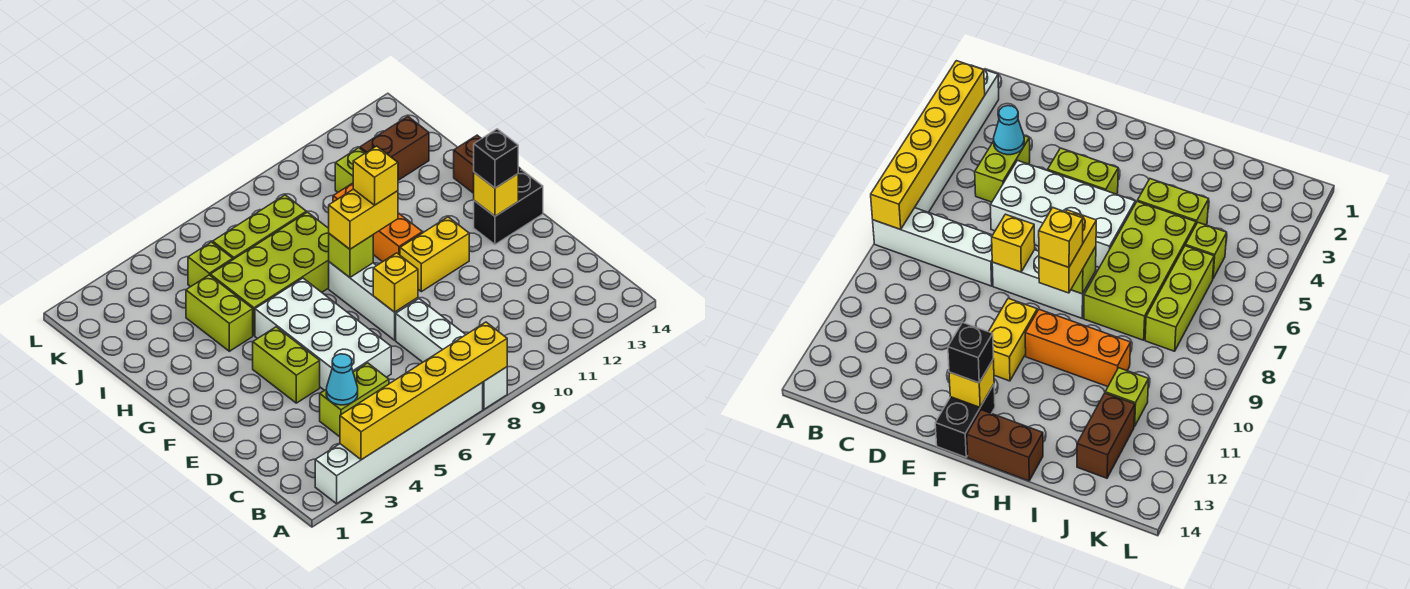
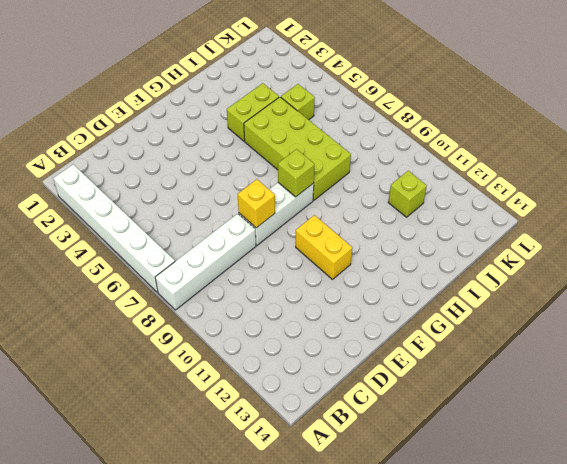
none -> lime brick C4:C5 level 1
none -> white brick D5:G6 level 1
none -> lime brick E4:F4 level 1

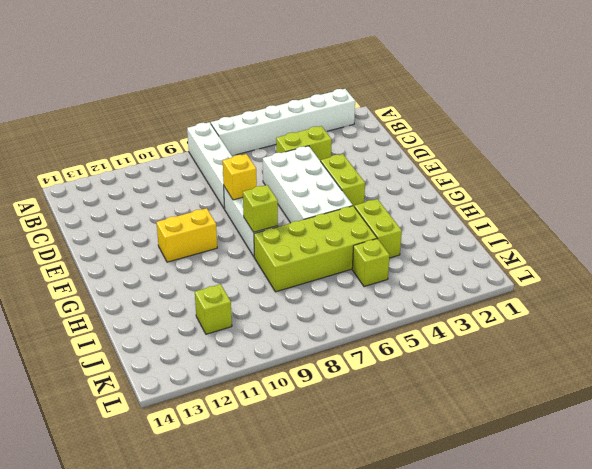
none -> black brick F13:F14 level 1
none -> orange brick G10:I10 level 1
none -> brown brick G14:H14 level 1

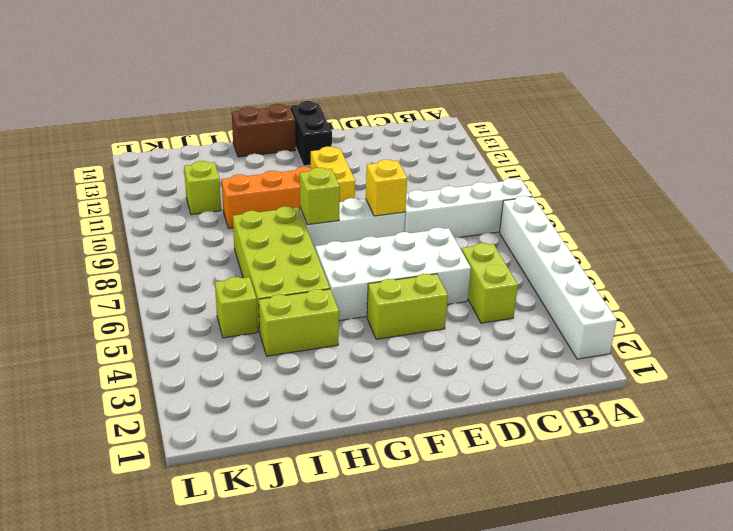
none -> lime brick J6:J8 level 1
none -> brown brick J12:J13 level 1
none -> yellow brick A3:A8 level 2

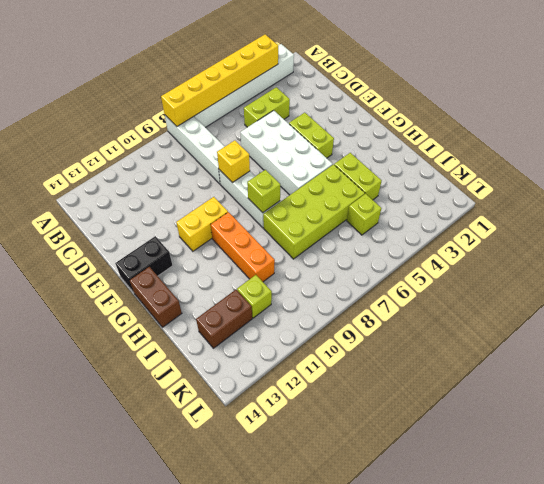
none -> lime brick J6:J8 level 1
none -> cyan cone C4 level 2
none -> yellow brick F13 level 2

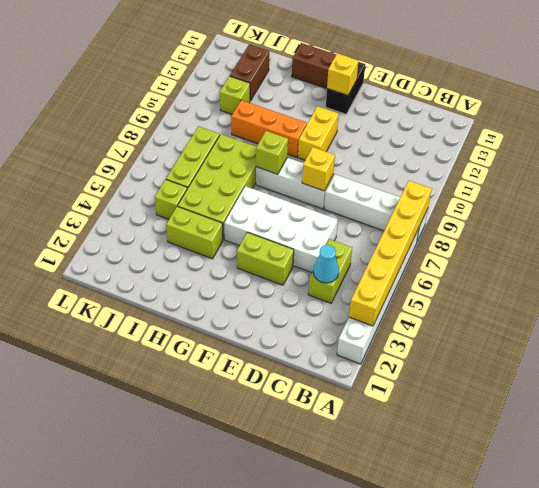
none -> black brick F13 level 3
none -> yellow brick G8:G9 level 3
none -> yellow brick G9 level 4

